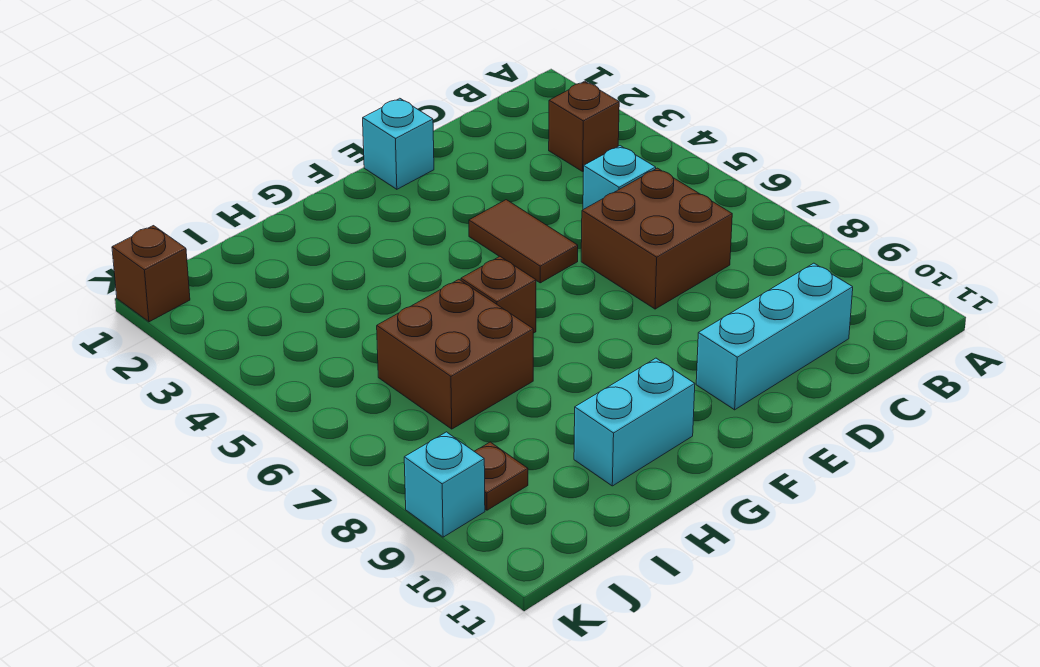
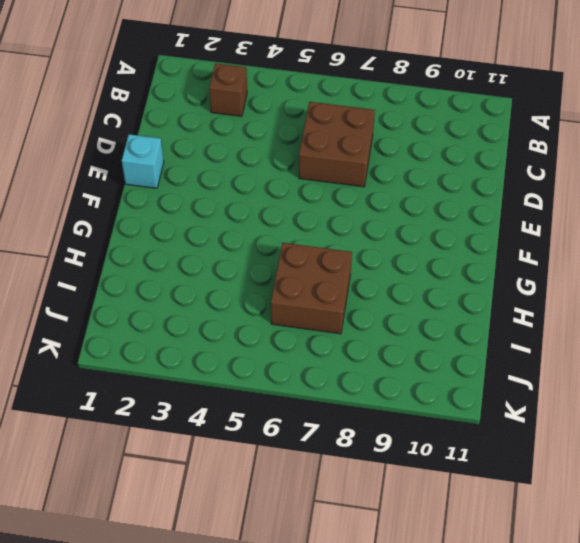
none -> cyan brick C5 level 1
none -> cyan brick C10:E10 level 1
none -> brown tile E4:E5 level 1

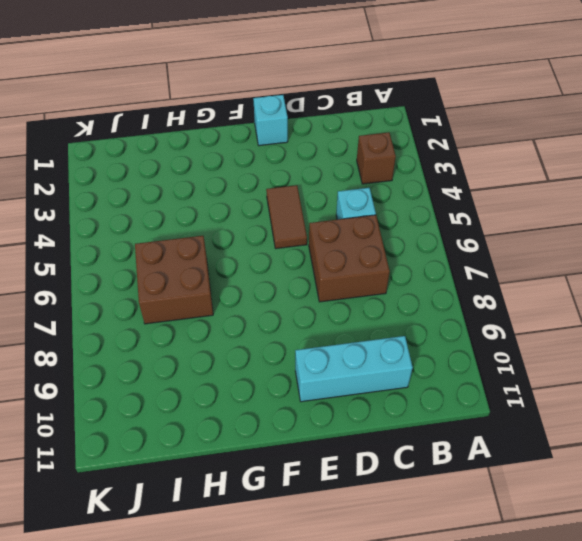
none -> brown brick G6 level 1
none -> cyan brick G10:H10 level 1
none -> brown plate J9 level 1

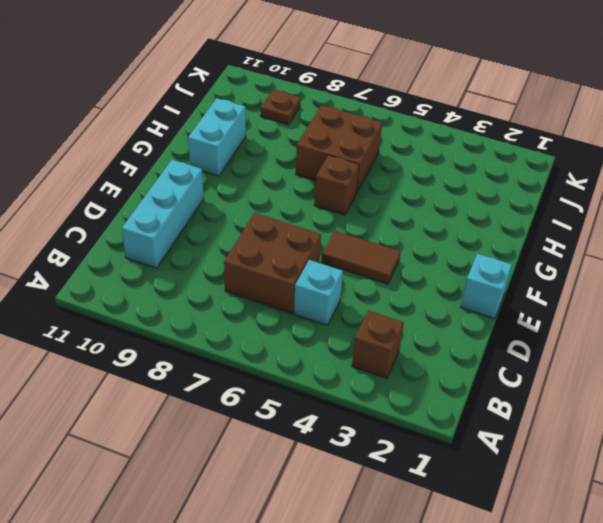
none -> brown brick K1 level 1
none -> cyan brick K9 level 1

